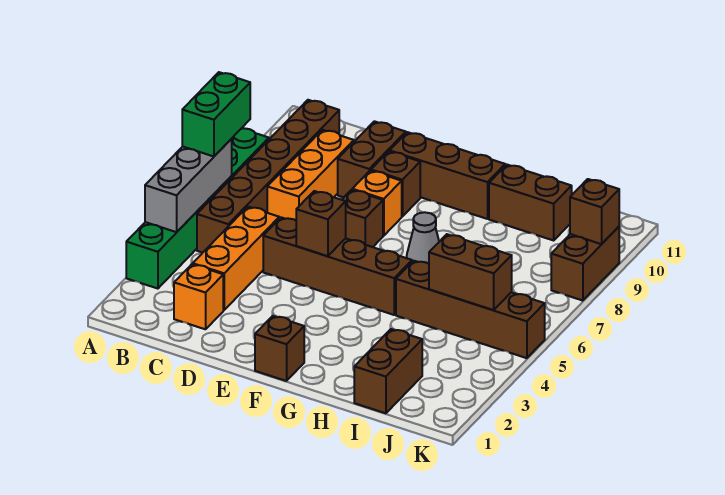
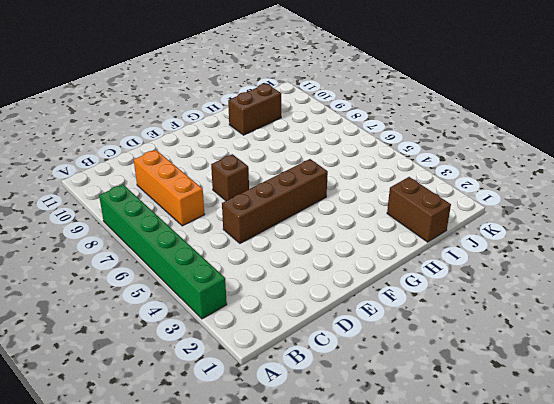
none -> brown brick B5:B10 level 1
none -> orange brick C2 level 1
none -> orange brick C3:C5 level 1

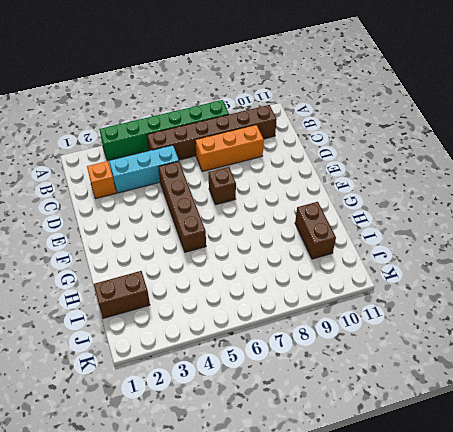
cyan brick C3:C5 level 1 -> orange brick C3:C5 level 1
none -> brown brick D9:D10 level 1
none -> orange brick E8 level 1
none -> brown brick E9 level 1

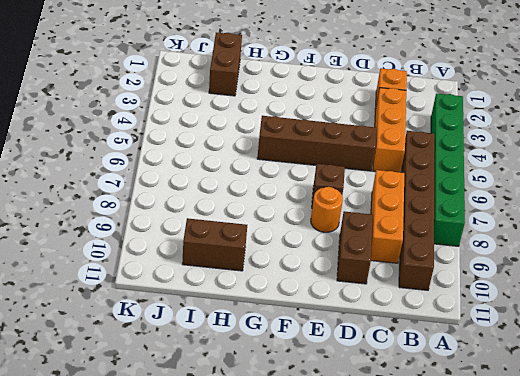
orange round brick E8 level 1 -> orange brick E8 level 1
none -> brown brick E9 level 1
none -> brown brick E10:G10 level 1
none -> brown brick F1 level 1

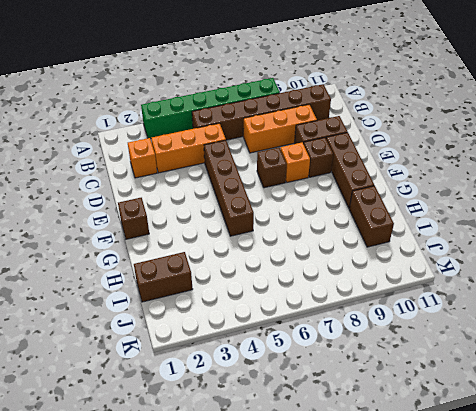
none -> grey cone G7 level 1
none -> brown brick H5:K5 level 1
none -> brown brick K8:K9 level 1

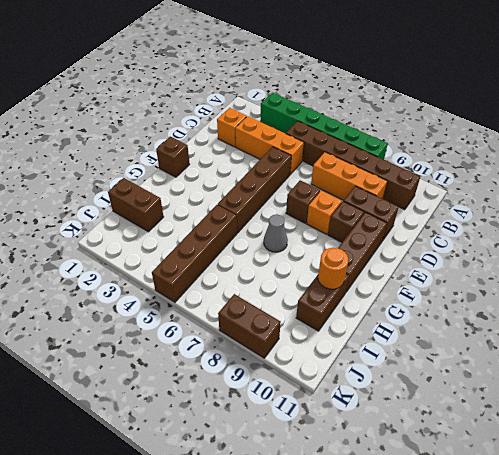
orange round brick H10 level 2 -> none
none -> grey brick A4:A6 level 2
none -> brown brick E5 level 2
none -> brown brick I5:J5 level 2

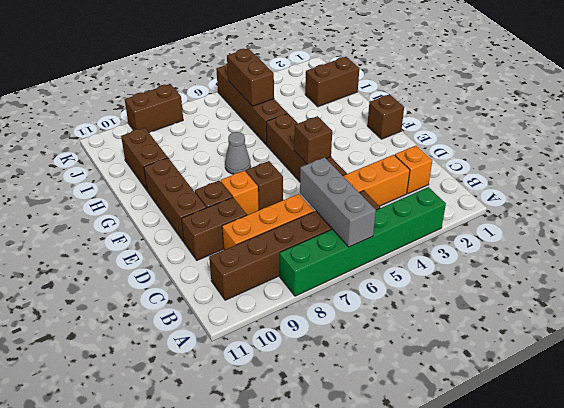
grey brick A6:C6 level 2 -> grey brick A4:A6 level 2
none -> brown brick K9 level 2
none -> green brick A6:A7 level 3

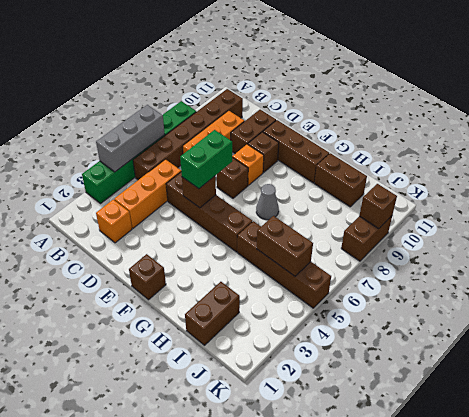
green brick E5:E6 level 3 -> green brick A6:A7 level 3

